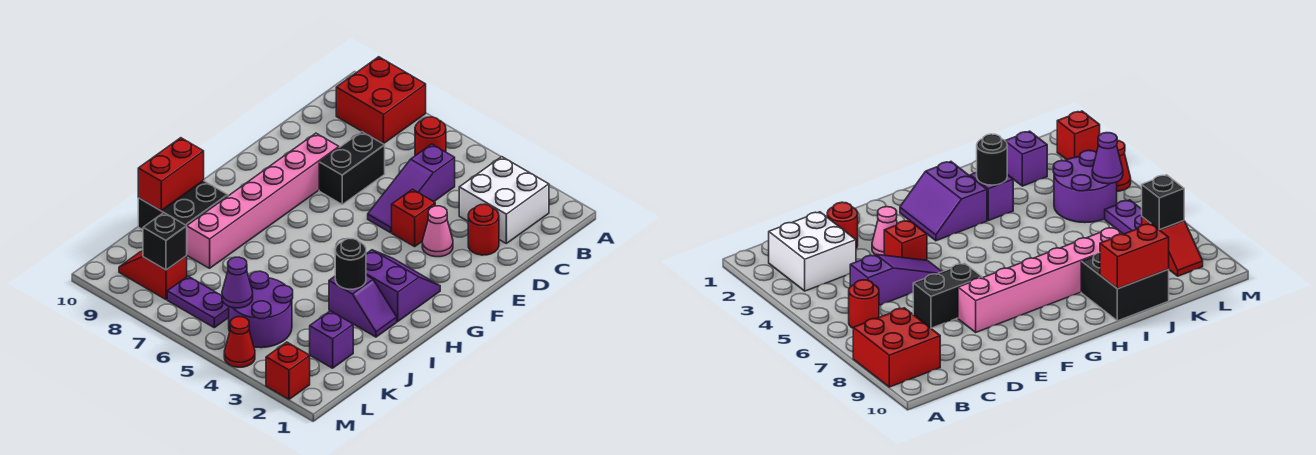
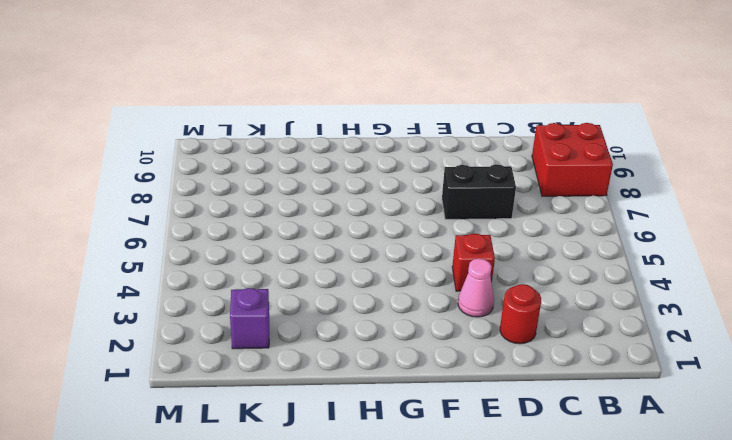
none -> white brick B2:C3 level 1
none -> red round brick B6 level 1
none -> purple slope C5:E5 level 1 top C

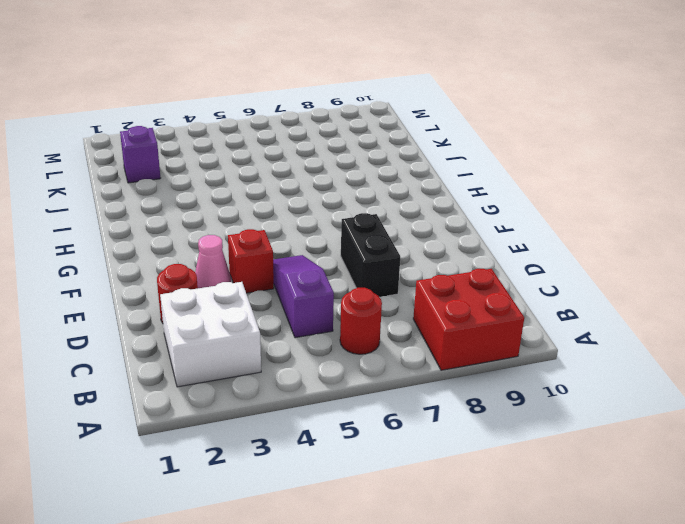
none -> pink brick E8:J8 level 1
none -> purple slope G2:H3 level 1 top H
none -> purple slope I2:I3 level 1 top 3

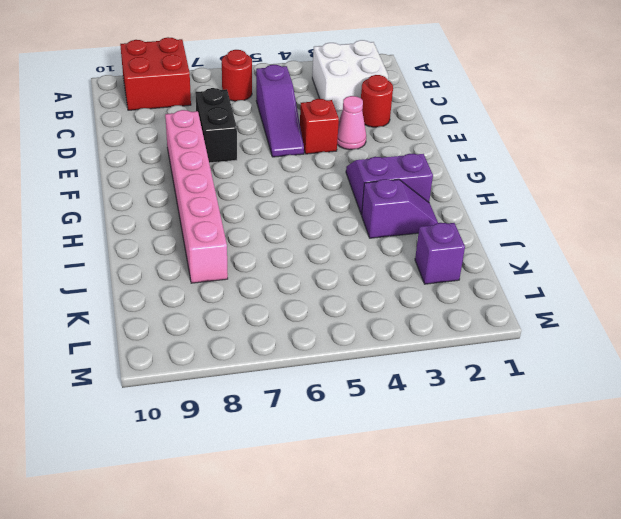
none -> black brick I9:J10 level 1
none -> purple round brick K4:L5 level 1
none -> purple plate L6:L7 level 1

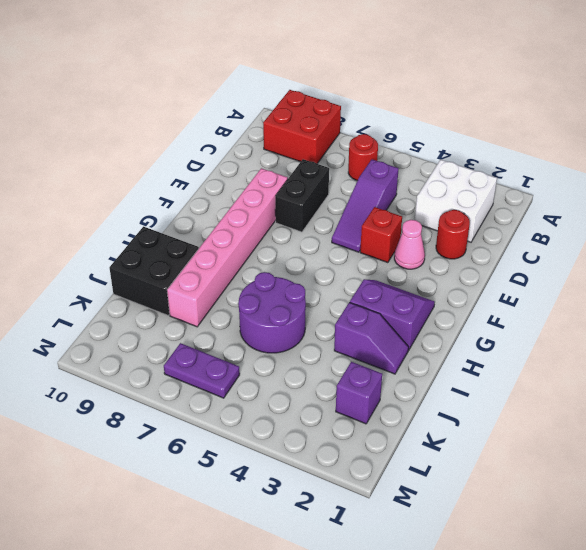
purple round brick I5:J6 level 1 -> purple round brick K4:L5 level 1
none -> red slope L8:L9 level 1 top 8
none -> red brick M2 level 1
none -> red cone M4 level 1

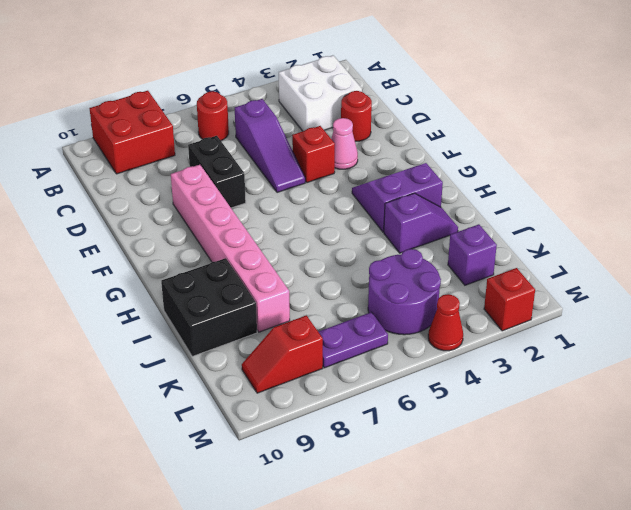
none -> black round brick I3 level 2
none -> red brick I10:J10 level 2
none -> purple cone L5 level 2

